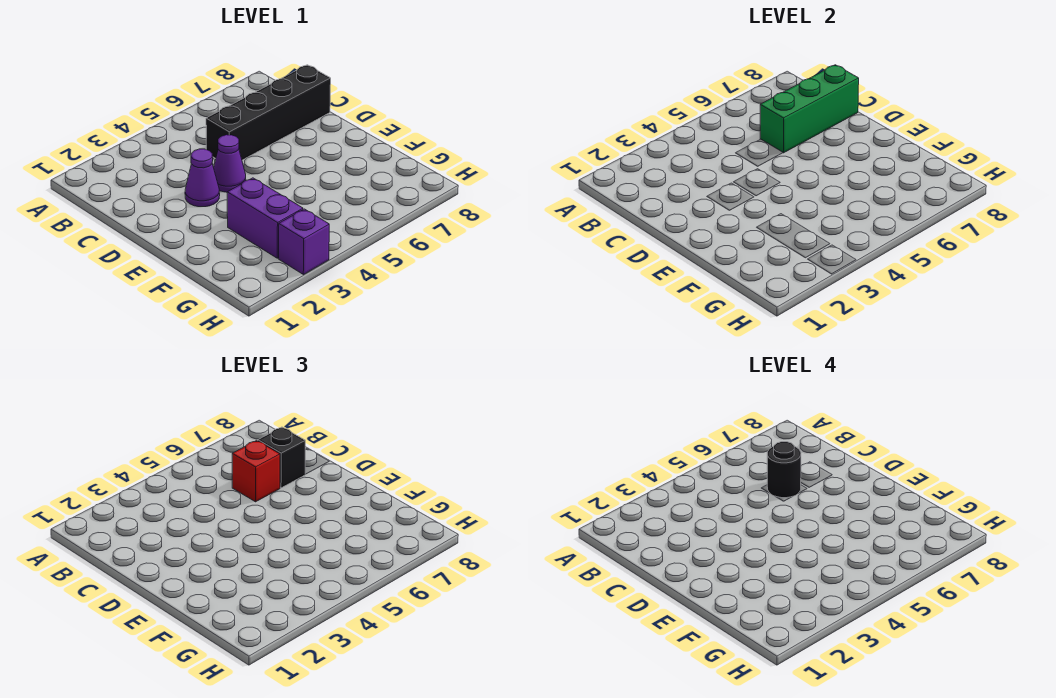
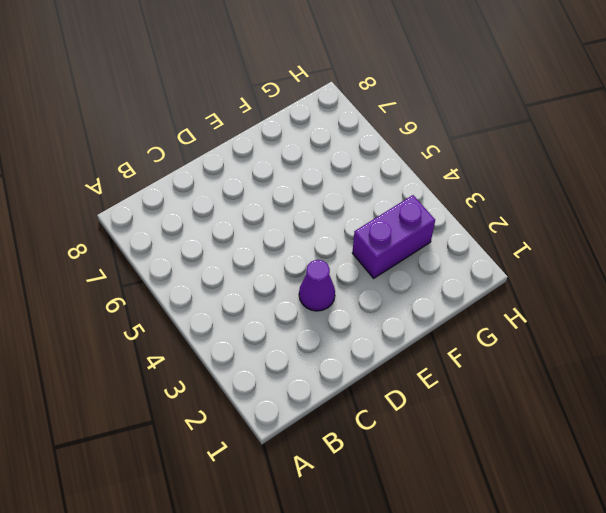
none -> black brick C5:C8 level 1
none -> purple cone D4 level 1

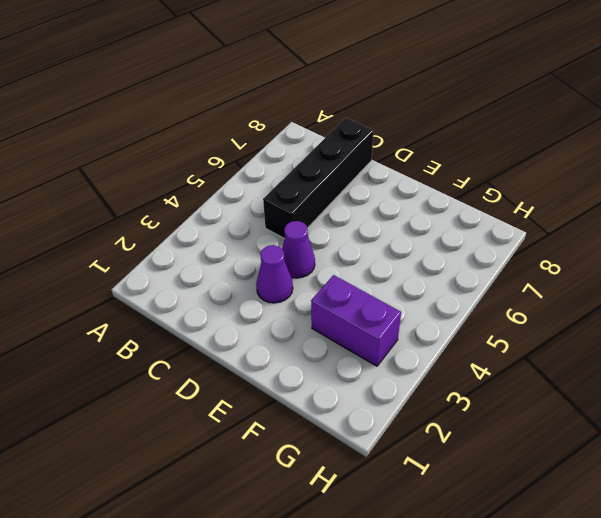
none -> purple brick H3 level 1
none -> green brick C6:C8 level 2

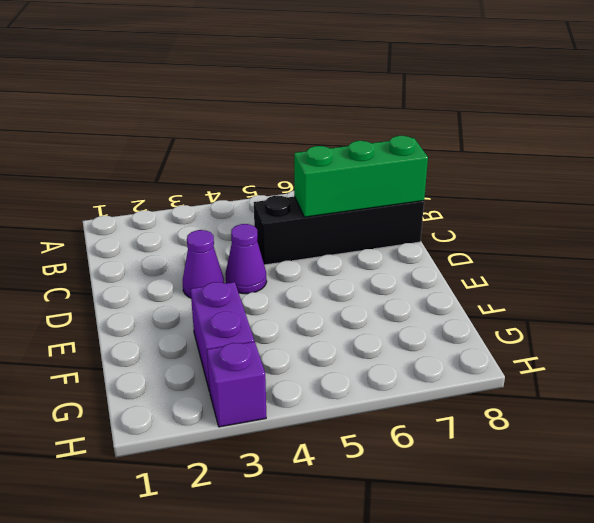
none -> red brick C6 level 3
none -> black brick C7 level 3

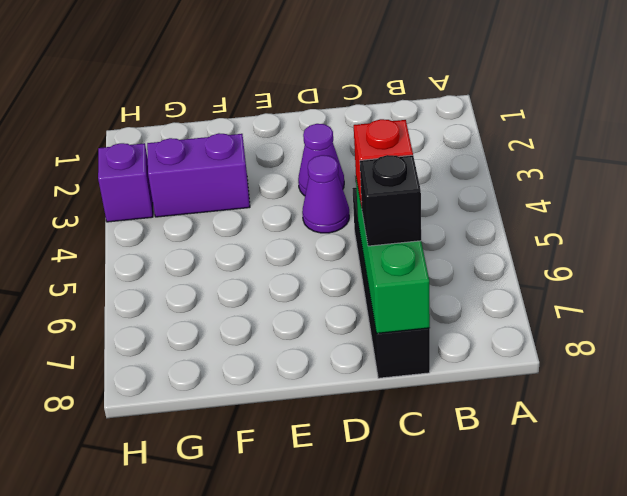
none -> black round brick C6 level 4

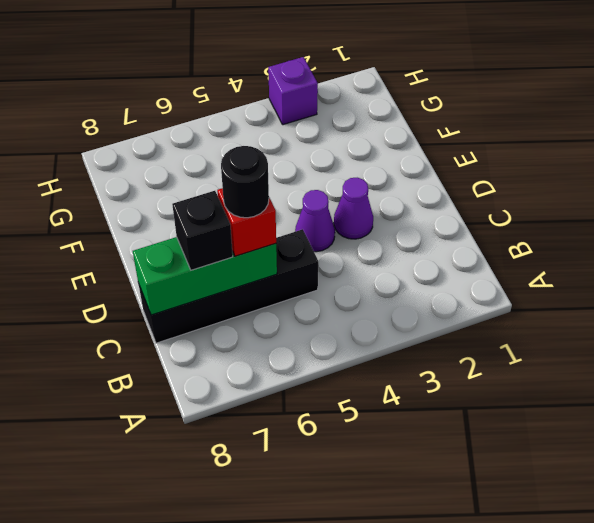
none -> purple brick F3:G3 level 1

